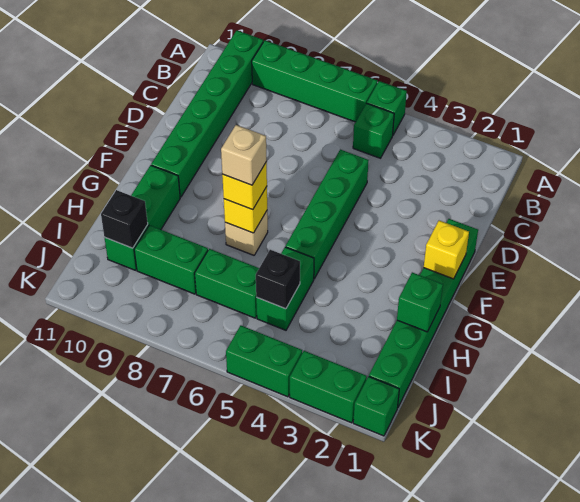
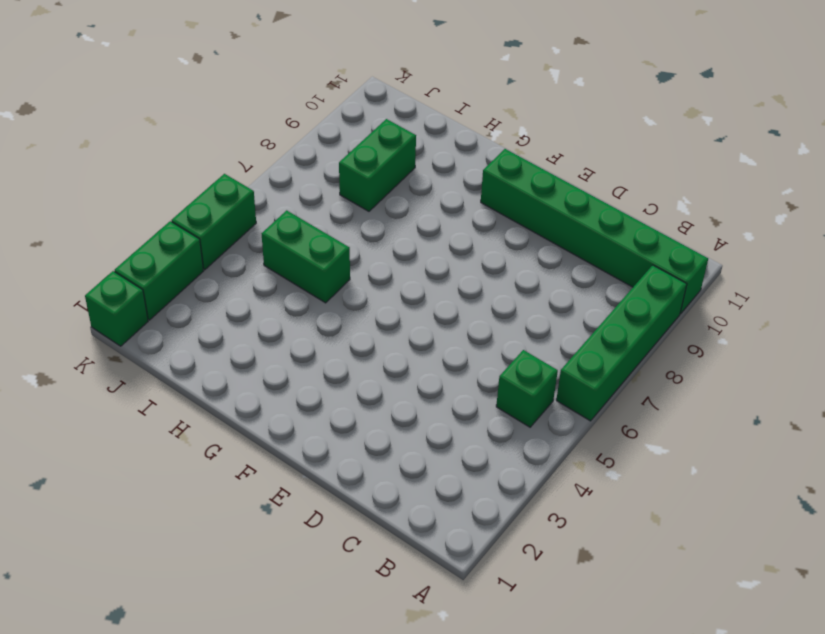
none -> green brick A5 level 1
none -> green brick D5:G5 level 1
none -> green brick E1:J1 level 1

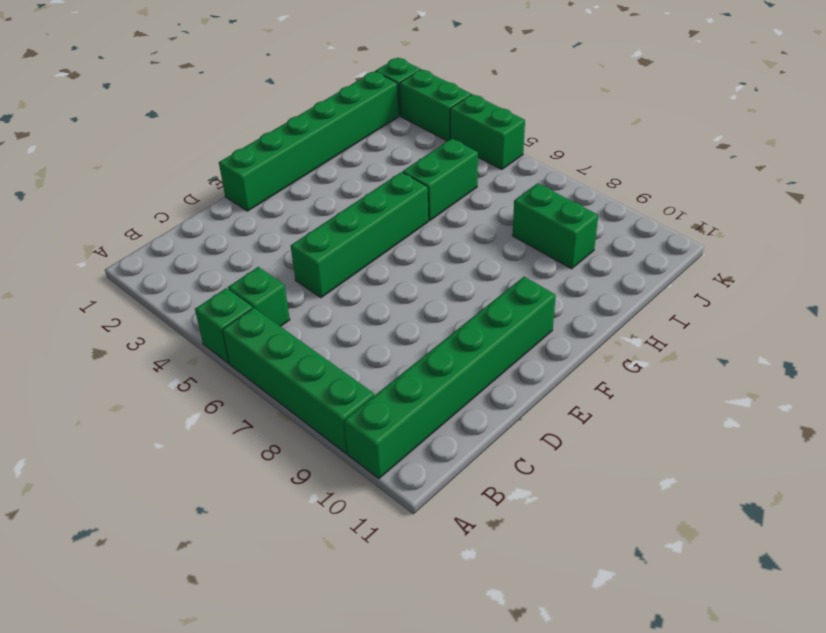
none -> tan brick G7 level 1
none -> green brick G10:I10 level 1
none -> green brick I6:I7 level 1

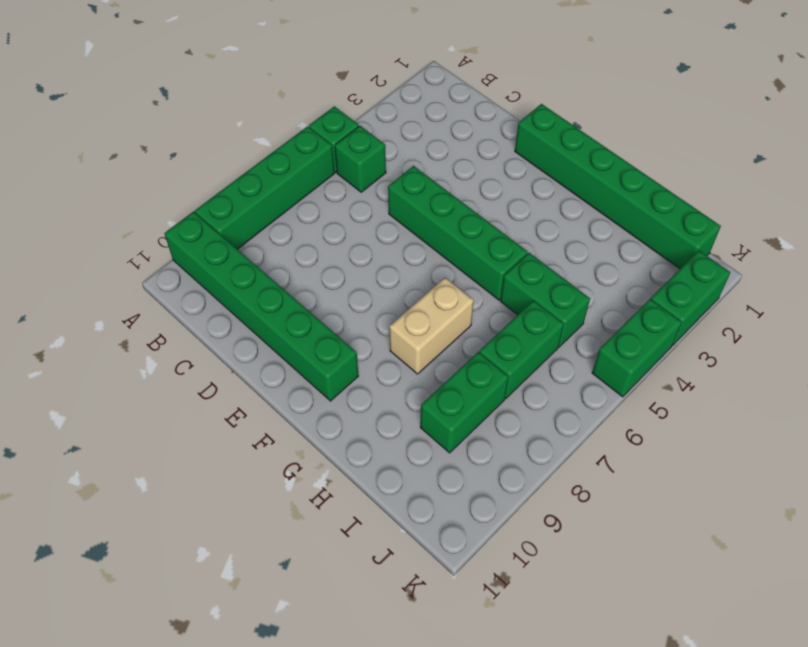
tan brick G7:G8 level 1 -> tan brick G7 level 1
none -> green brick G10:I10 level 1
none -> green brick K1 level 1
none -> yellow brick F1 level 2

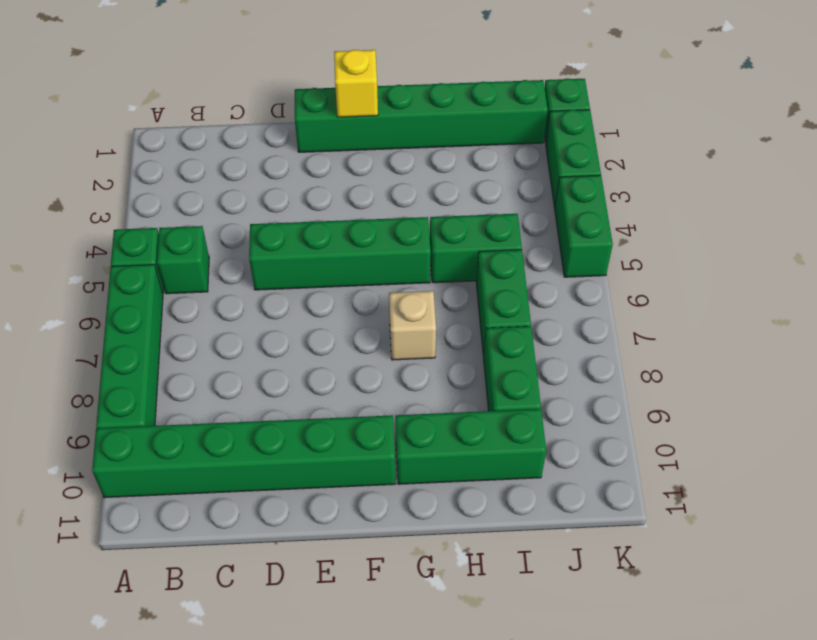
none -> yellow brick G7 level 2
none -> green brick H1 level 2
none -> black brick I5 level 2

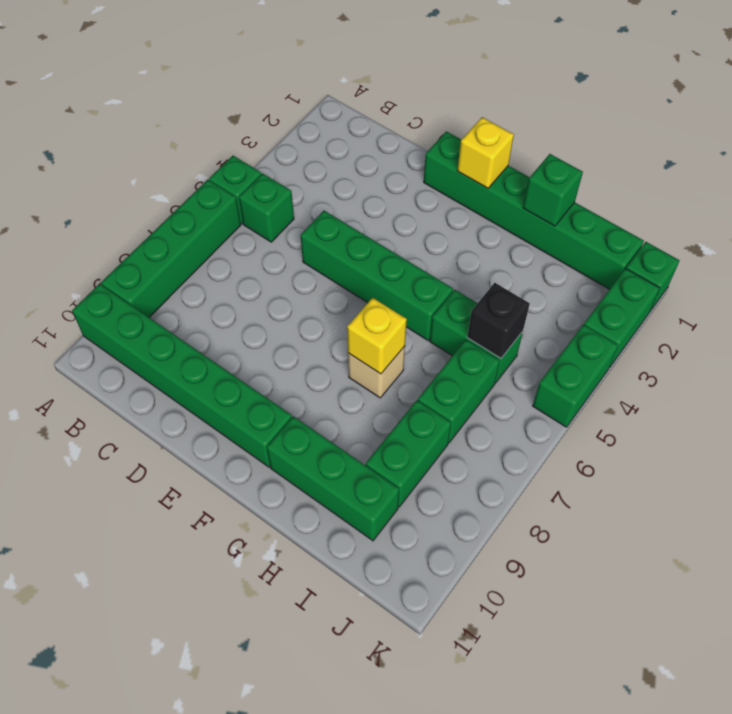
none -> black brick I10 level 2
none -> yellow brick G7 level 3
none -> tan brick G7 level 4

